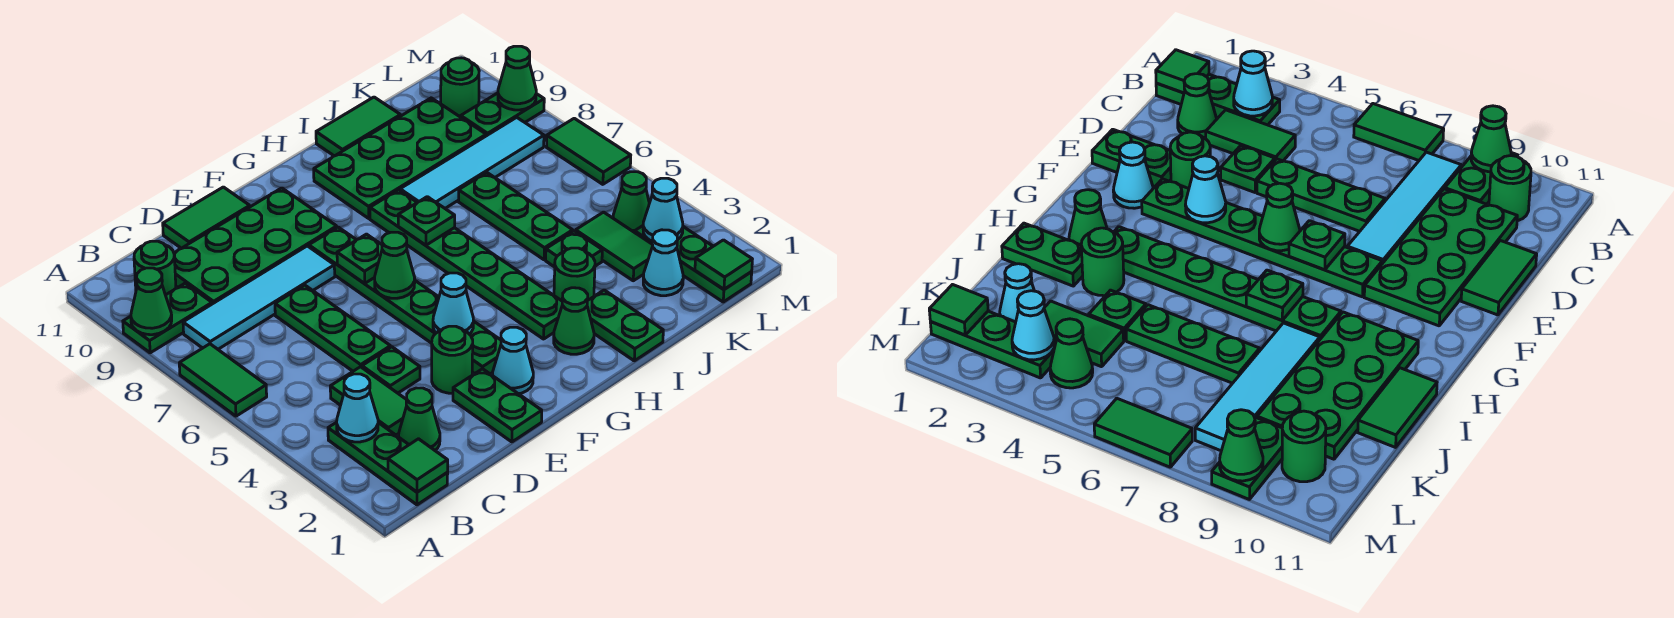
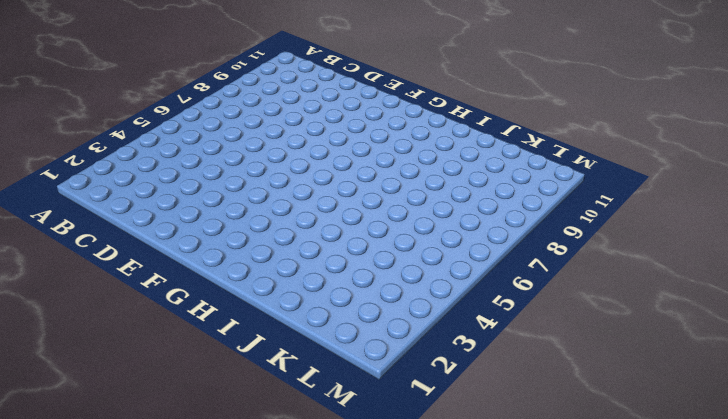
none -> green tile A6:A7 level 1
none -> green plate A9:B9 level 1
none -> green plate B1:B3 level 1
none -> cyan tile B8:E8 level 1

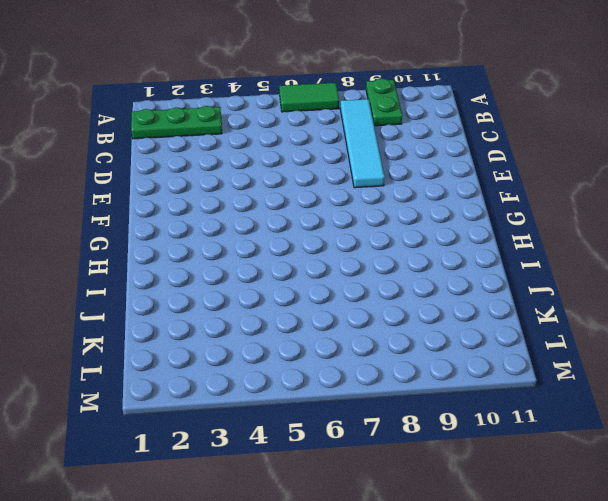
none -> green round brick B10 level 1
none -> green cone C2 level 1
none -> green tile C3:C4 level 1
none -> green plate C9:F10 level 1

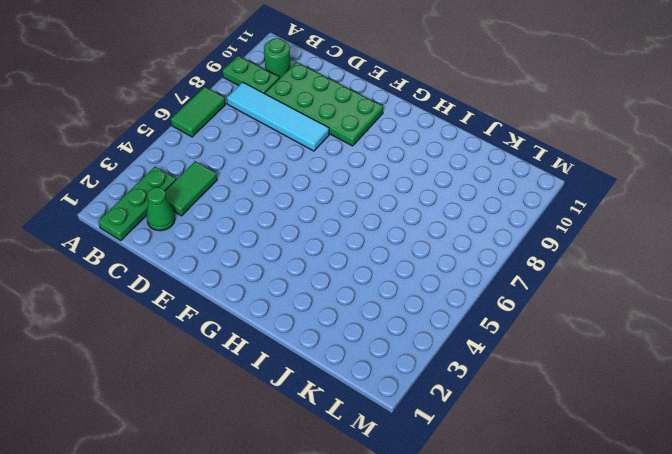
none -> green plate D4 level 1
none -> green plate D5:D7 level 1
none -> green tile D11:E11 level 1
none -> green plate E1:E2 level 1

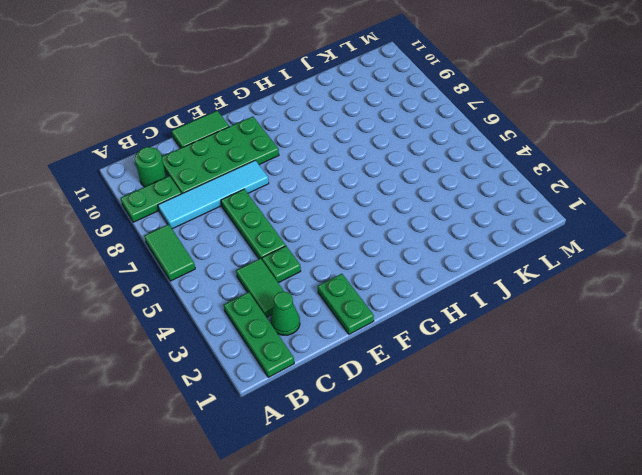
none -> green round brick E3 level 1
none -> cyan cone F2 level 1
none -> green plate F3:F8 level 1
none -> green cone H2 level 1

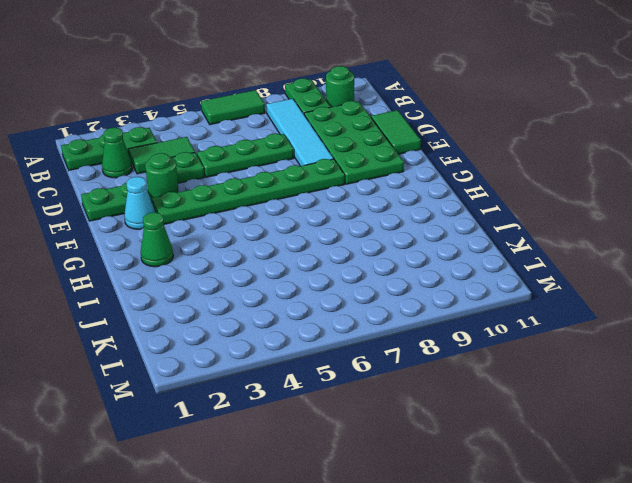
none -> green plate H3:H8 level 1
none -> green plate H9:K10 level 1
none -> green plate I1:I2 level 1
none -> green round brick I3 level 1

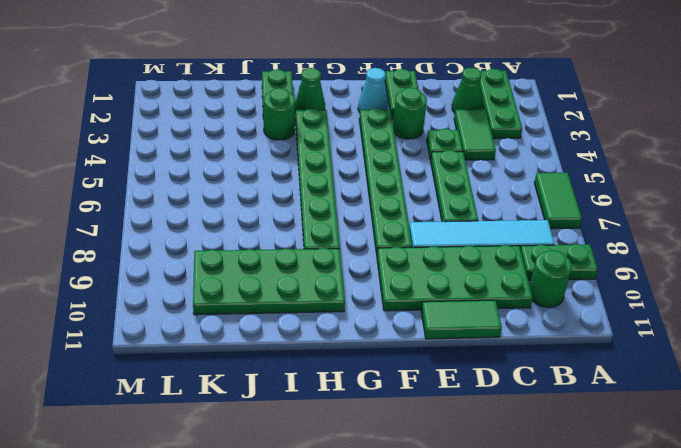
none -> cyan tile I8:L8 level 1
none -> green tile I11:J11 level 1
none -> green plate J4 level 1
none -> green plate J5:J7 level 1

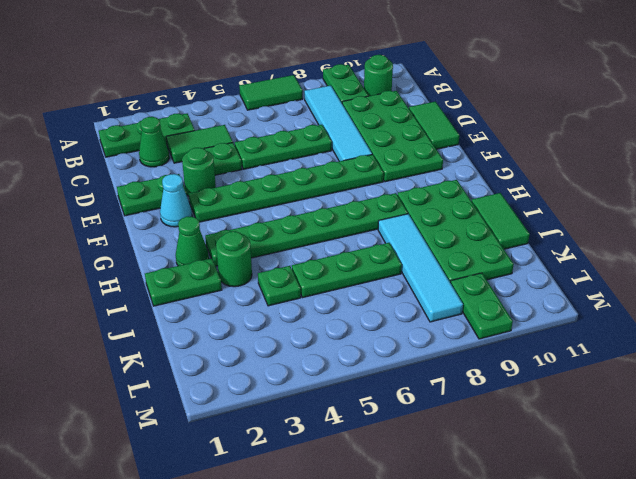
none -> cyan cone K2 level 1
none -> green tile K3:K4 level 1
none -> green plate L1:L3 level 1
none -> green cone L4 level 1

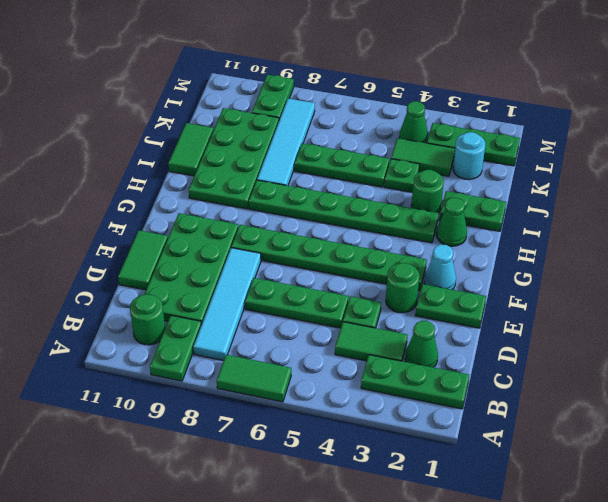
cyan round brick K2 level 1 -> cyan cone K2 level 1
none -> green round brick L10 level 1
none -> green tile M6:M7 level 1
none -> green cone A9 level 2
none -> green tile B1 level 2

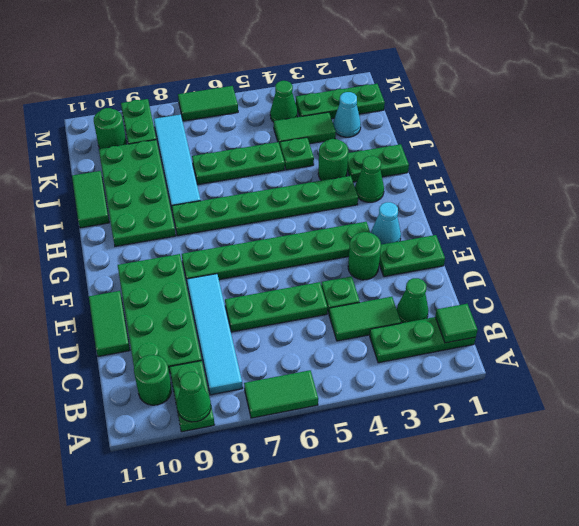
none -> cyan cone B3 level 2
none -> cyan cone F4 level 2
none -> green cone F6 level 2
none -> green plate F7 level 2

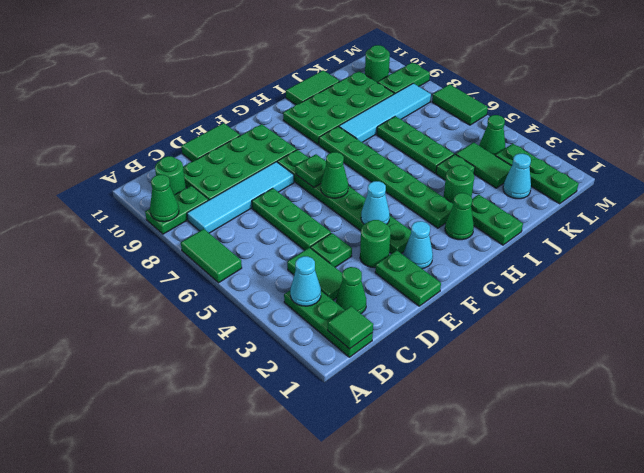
none -> green plate H7 level 2
none -> green tile L1 level 2
none -> cyan cone L3 level 2
none -> green cone M9 level 2

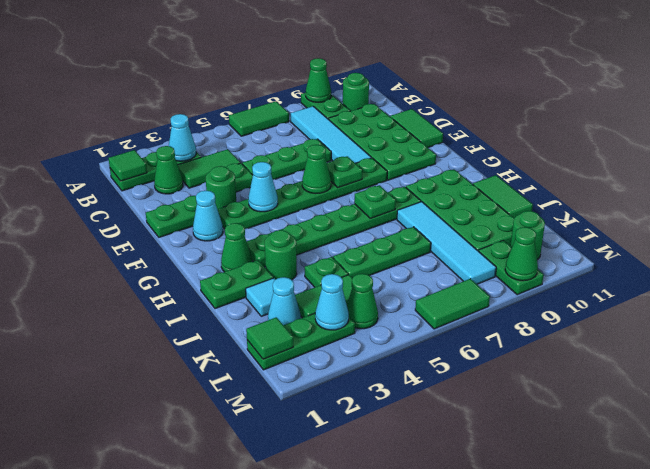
cyan tile J2 level 1 -> none

